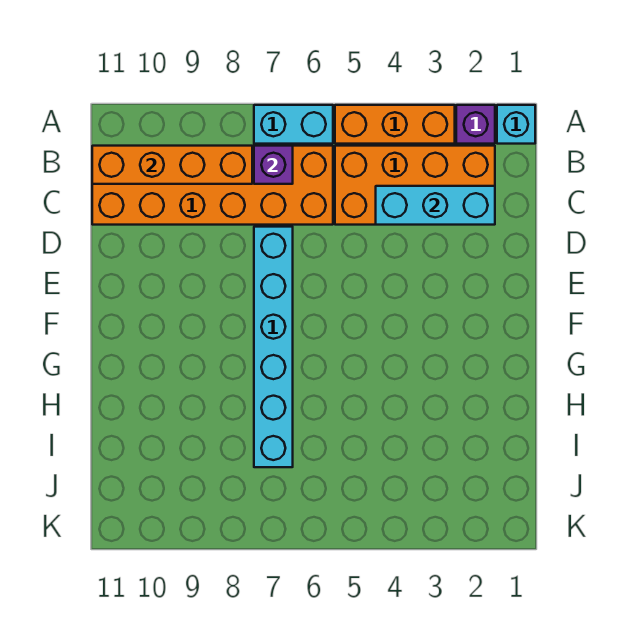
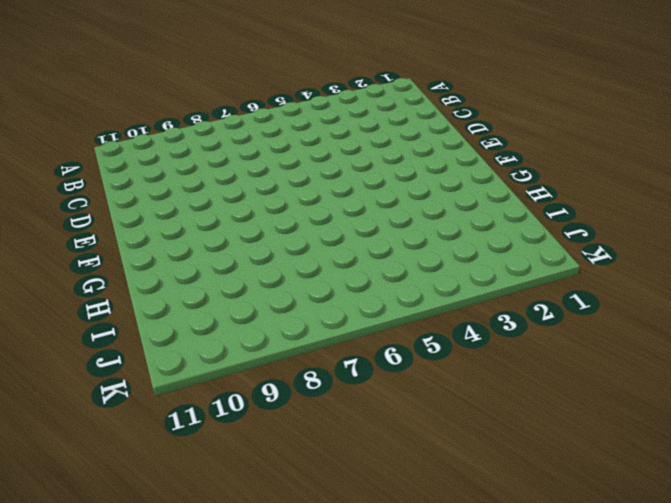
none -> cyan brick A1 level 1
none -> purple brick A2 level 1

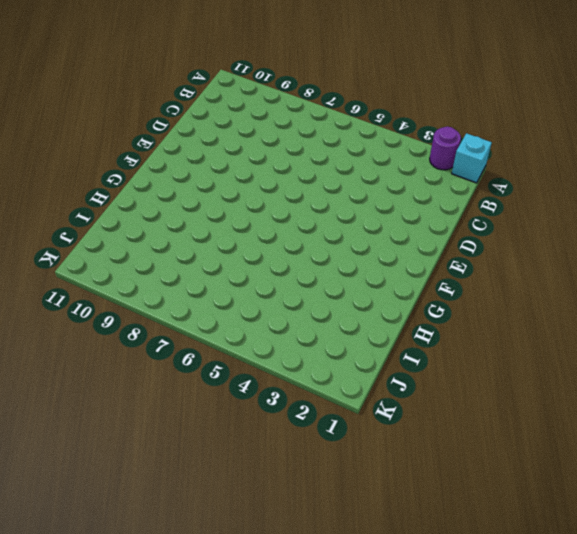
purple round brick A2 level 1 -> purple brick A2 level 1
none -> orange brick A3:A5 level 1
none -> cyan brick A6:A7 level 1

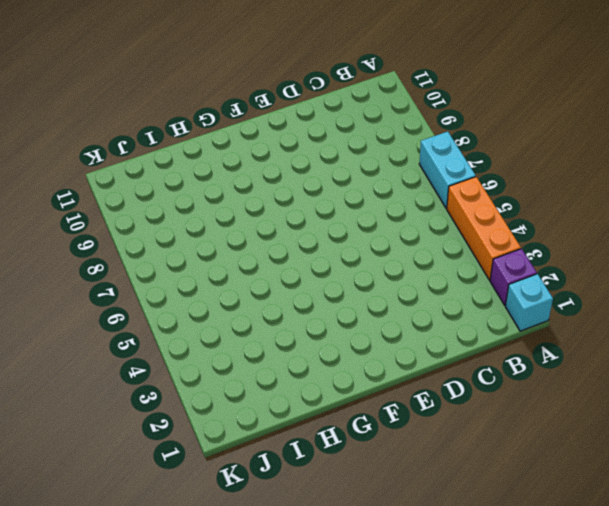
none -> orange brick B2:C5 level 1
none -> orange brick B6:C11 level 1

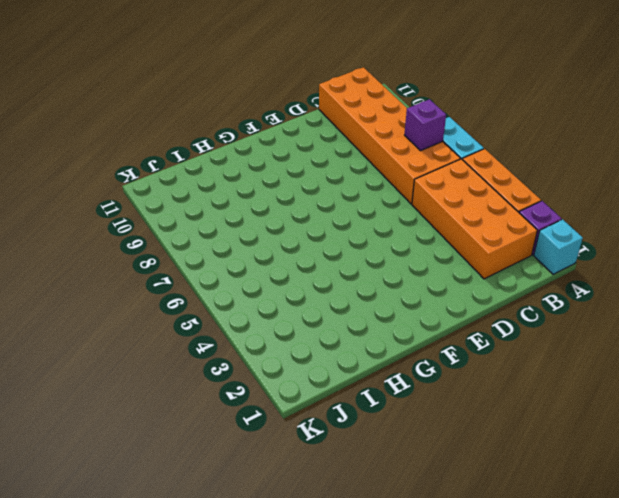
none -> cyan brick D7:I7 level 1
none -> orange brick B8:B11 level 2

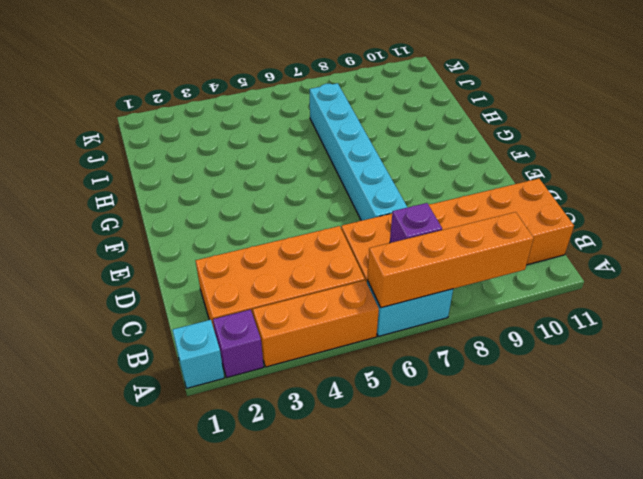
orange brick A6:A9 level 2 -> orange brick B8:B11 level 2
none -> cyan brick C2:C4 level 2

